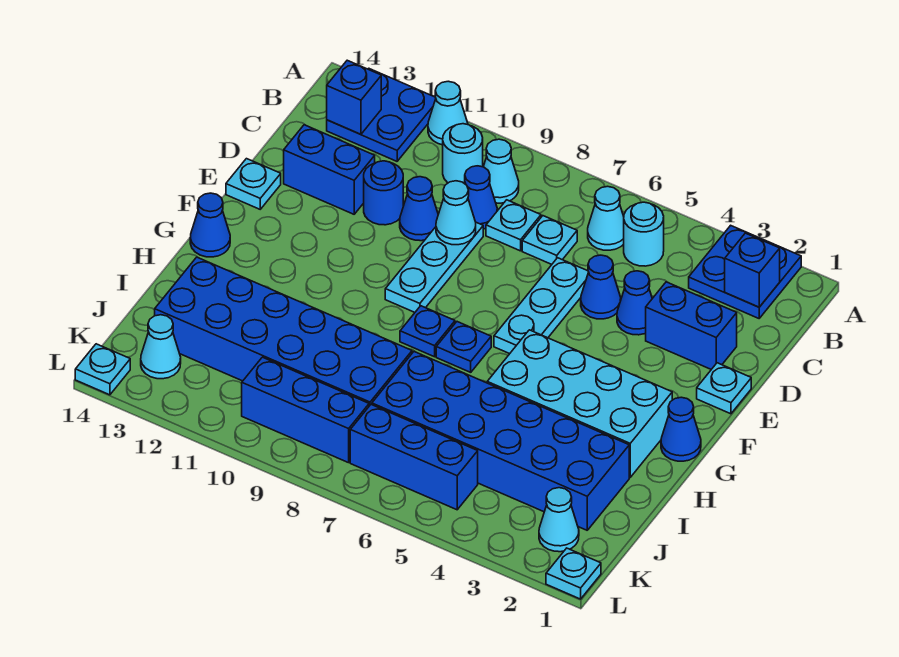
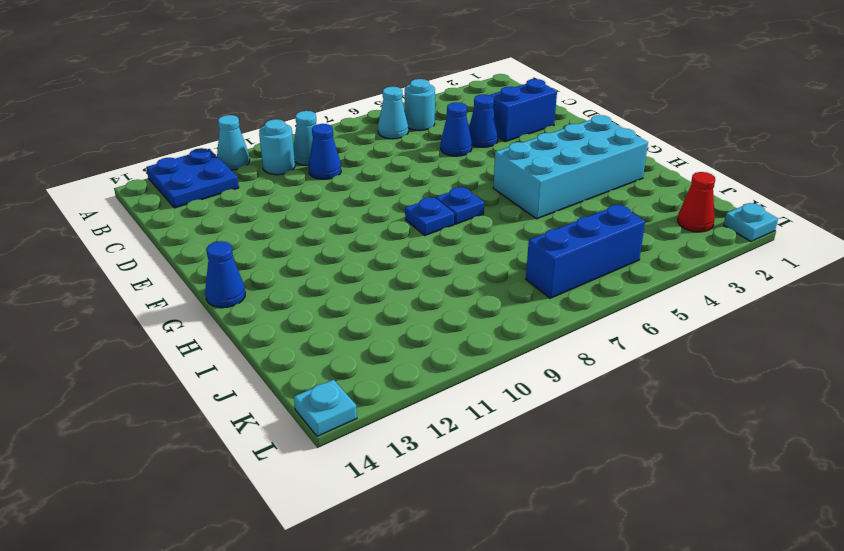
red cone K2 level 1 -> cyan cone K2 level 1
none -> blue plate A2:B3 level 1
none -> cyan plate C7 level 1
none -> cyan plate C8 level 1
none -> cyan plate D6:F6 level 1

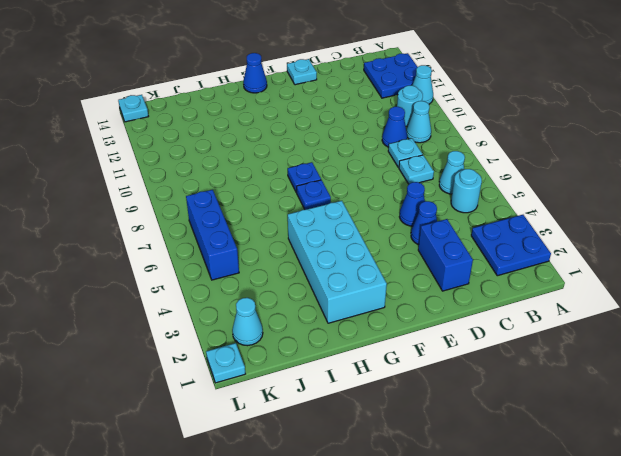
none -> cyan plate D6:F6 level 1
none -> cyan plate D9:F9 level 1
none -> blue cone D10 level 1
none -> blue round brick D11 level 1

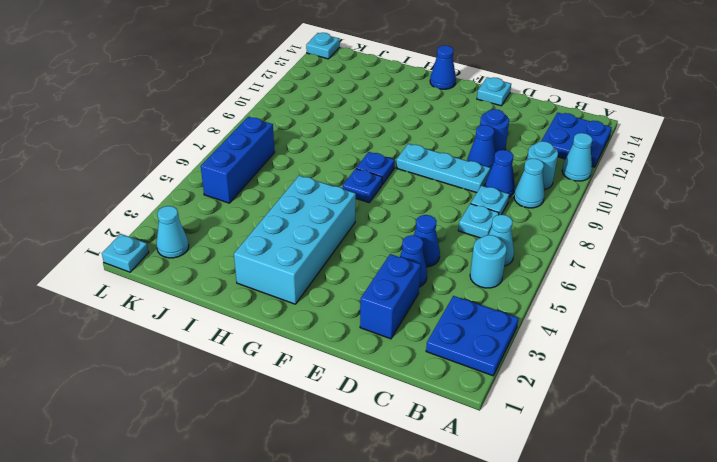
none -> cyan plate D6:F6 level 1
none -> blue brick D12:D13 level 1
none -> cyan plate E1 level 1
none -> blue cone G1 level 1

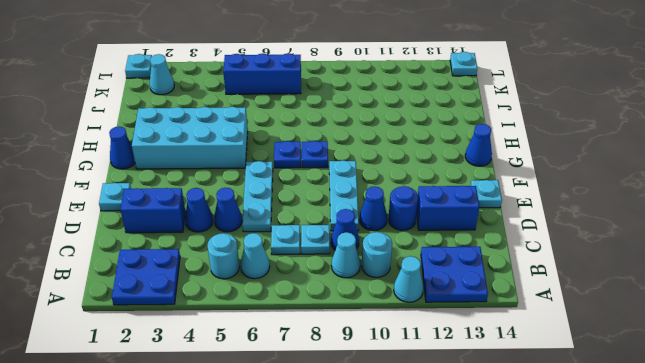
none -> blue brick I2:J7 level 1
none -> blue brick I8:J13 level 1
none -> blue brick K8:K10 level 1
none -> cyan cone K13 level 1

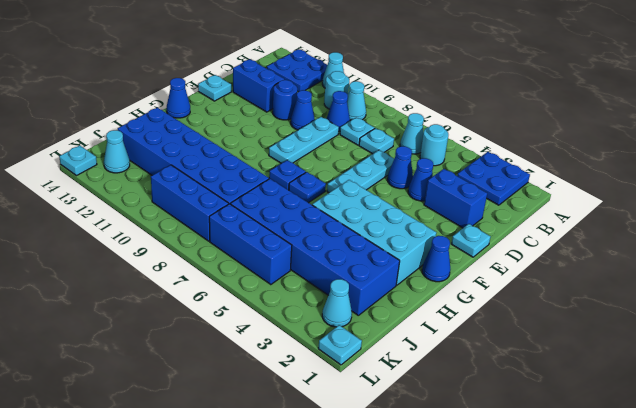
none -> blue brick B2 level 2
none -> blue brick B13 level 2
none -> cyan cone D9 level 2

